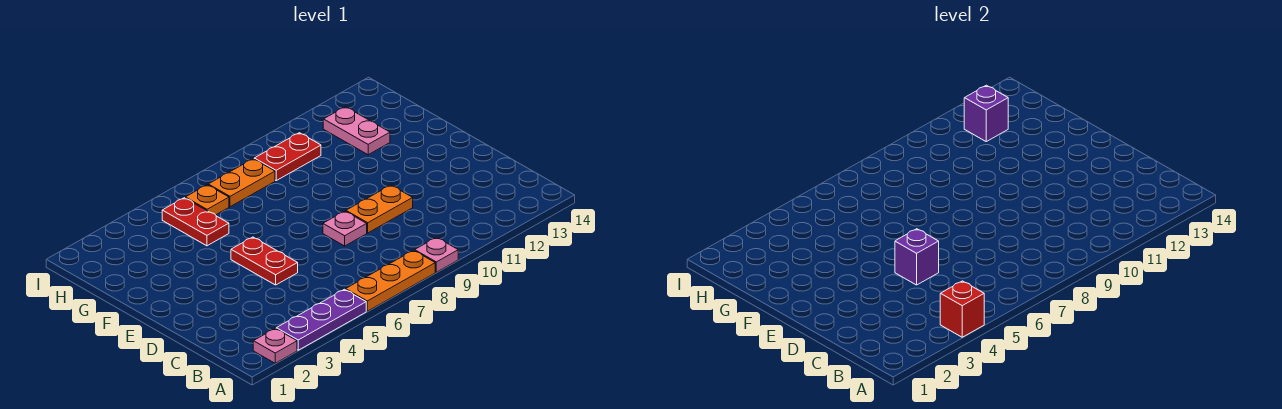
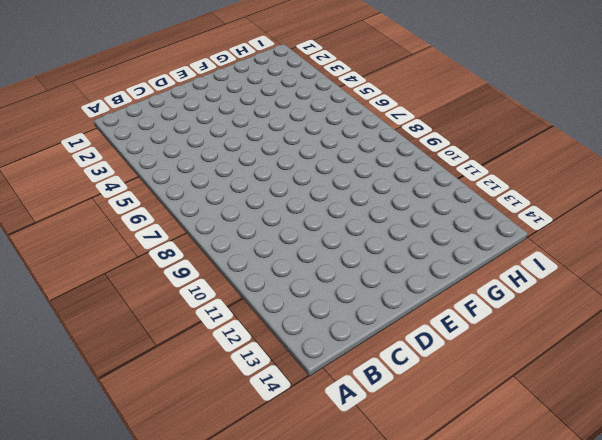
none -> pink plate A2 level 1
none -> purple plate A3:A5 level 1
none -> orange plate A6:A8 level 1

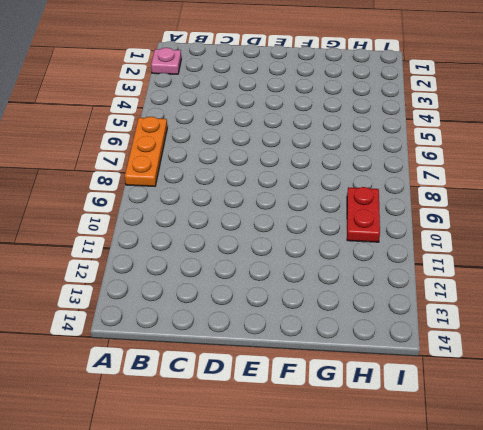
none -> purple plate A3:A5 level 1
none -> pink plate A9 level 1
none -> red plate D5:E5 level 1

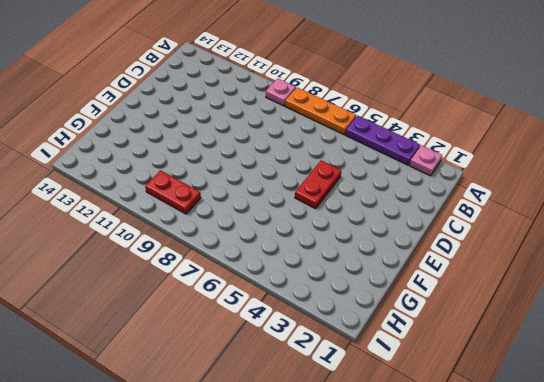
none -> pink plate D8 level 1
none -> orange plate D9:D10 level 1
none -> red plate G5:H5 level 1

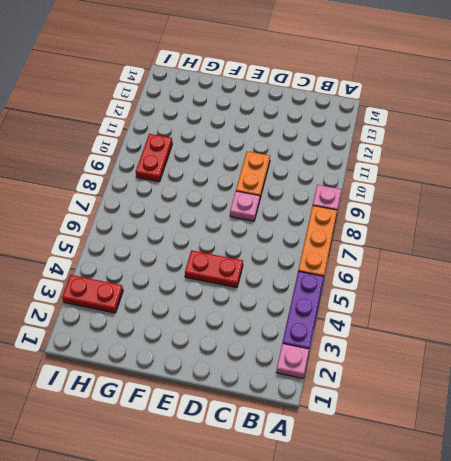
red plate H3:I3 level 1 -> red plate G5:H5 level 1
none -> pink plate G12:H12 level 1
none -> orange plate H6 level 1
none -> orange plate H7:H8 level 1

